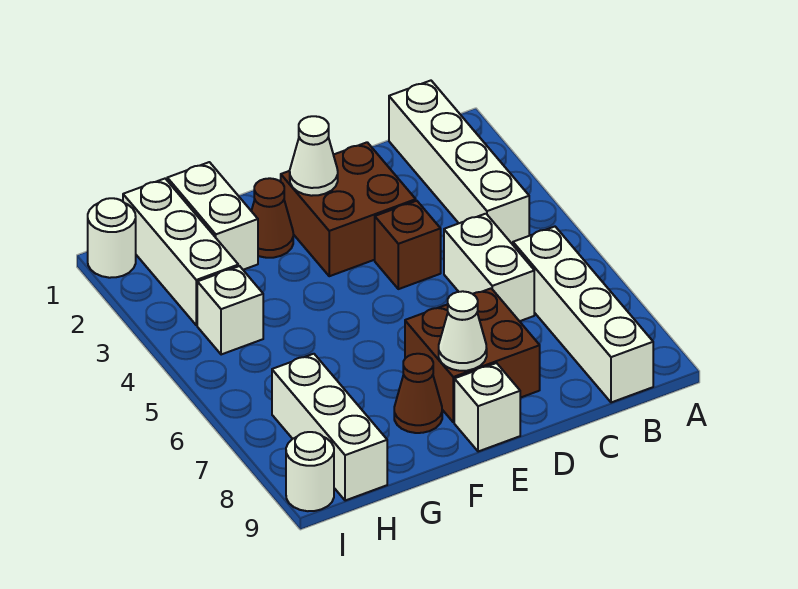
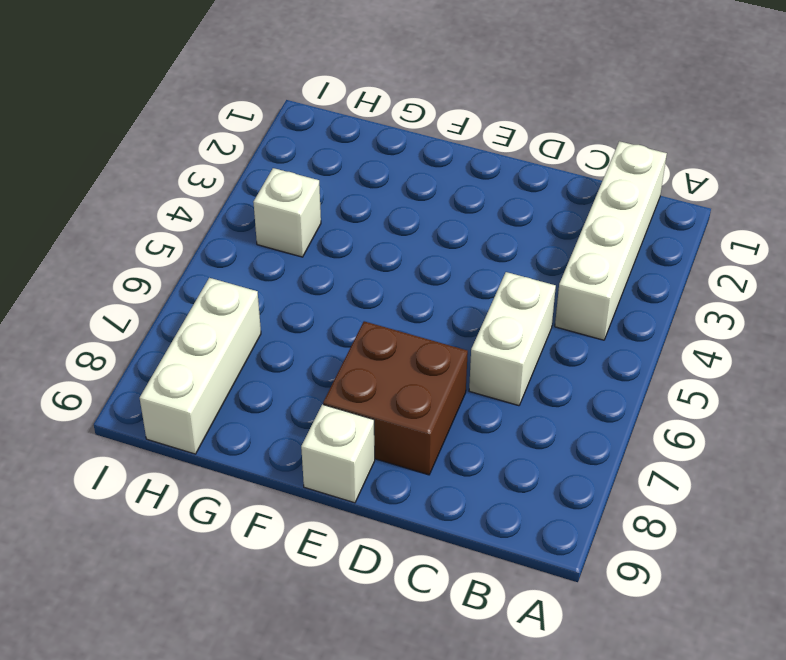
none -> white brick B6:B9 level 1
none -> brown brick D2:E3 level 1
none -> brown brick D4 level 1

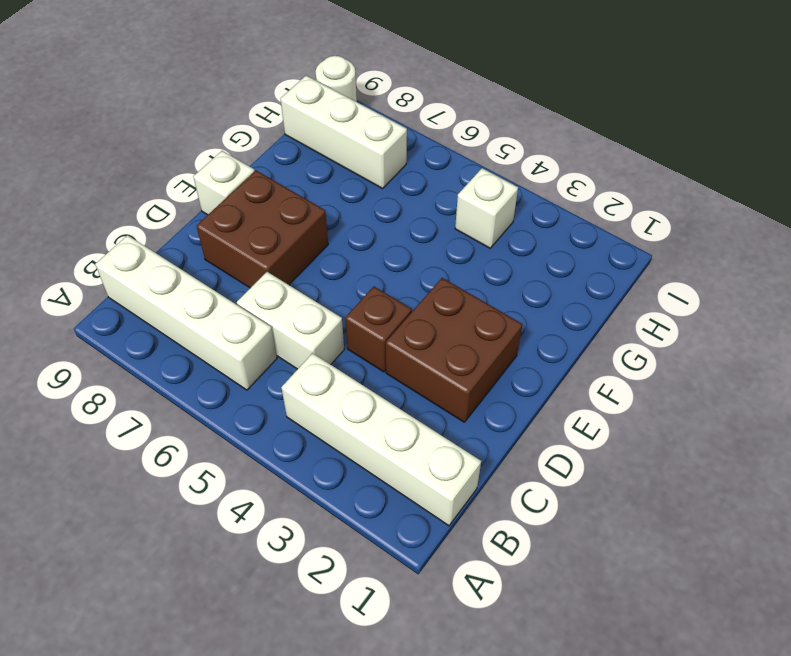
none -> brown cone F2 level 1
none -> brown cone F8 level 1
none -> white brick G1:G2 level 1

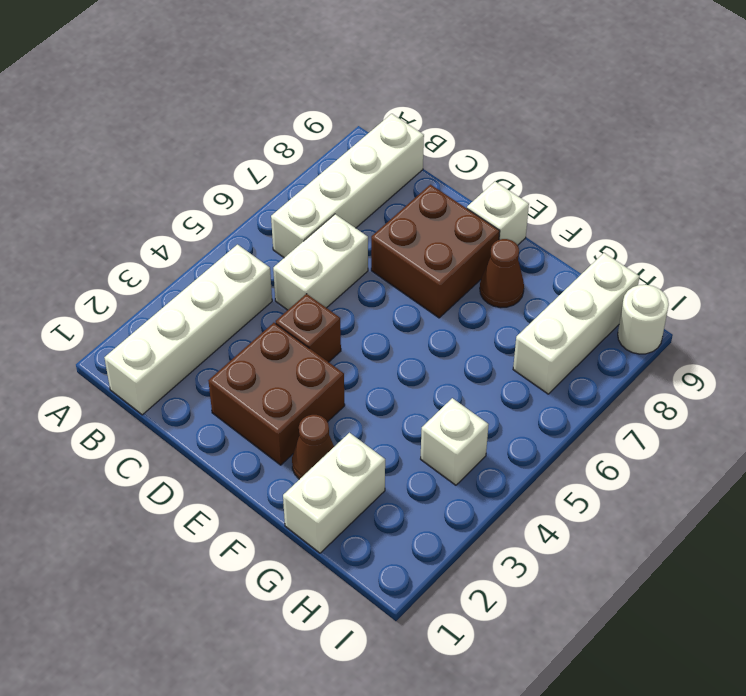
none -> white brick H1:H3 level 1
none -> white round brick I1 level 1
none -> white cone E2 level 2

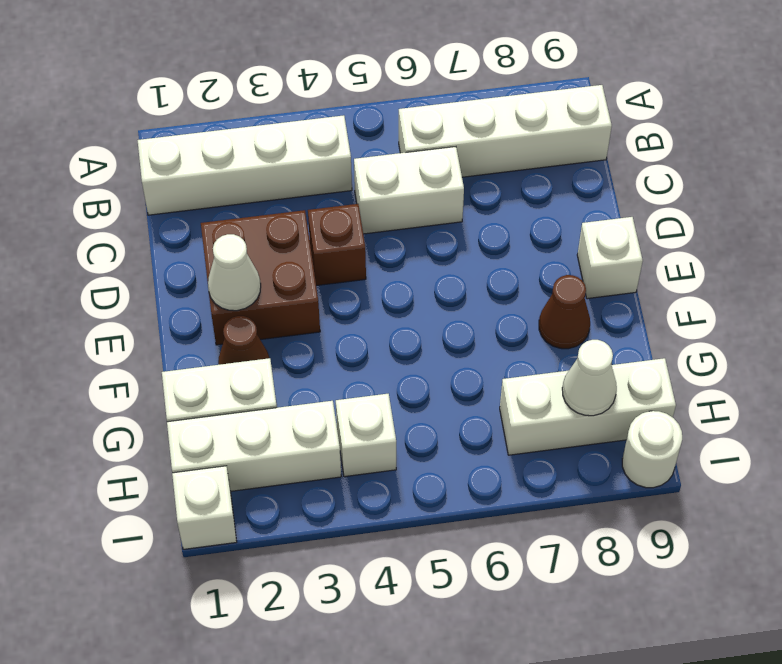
white cone H8 level 2 -> white cone E8 level 2
white brick I1 level 1 -> white round brick I1 level 1
none -> brown brick D7:E8 level 1

